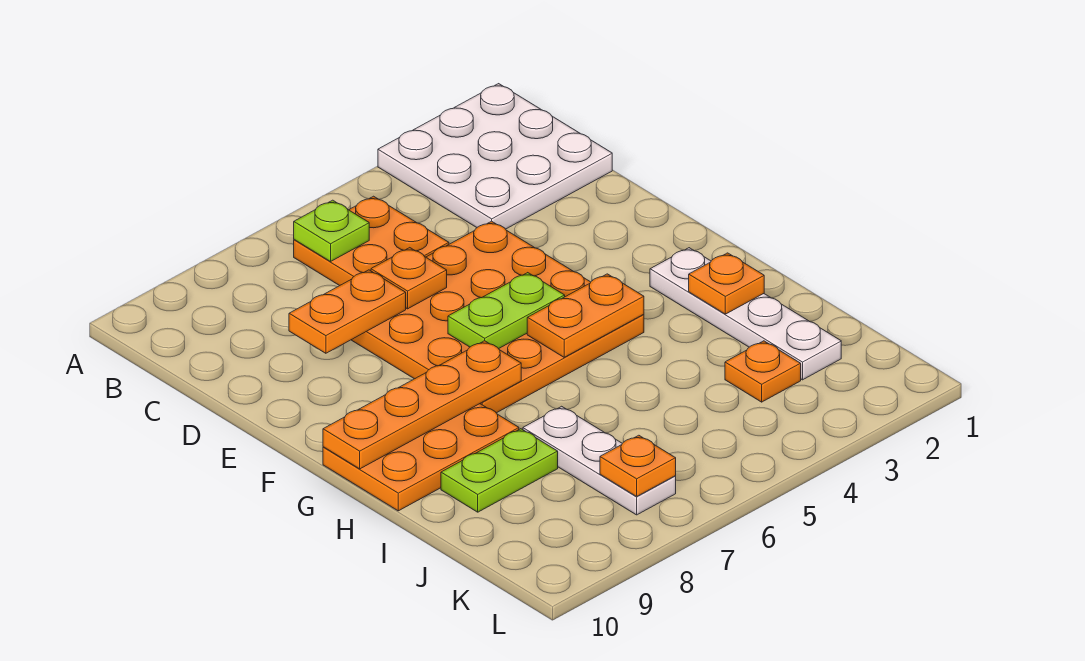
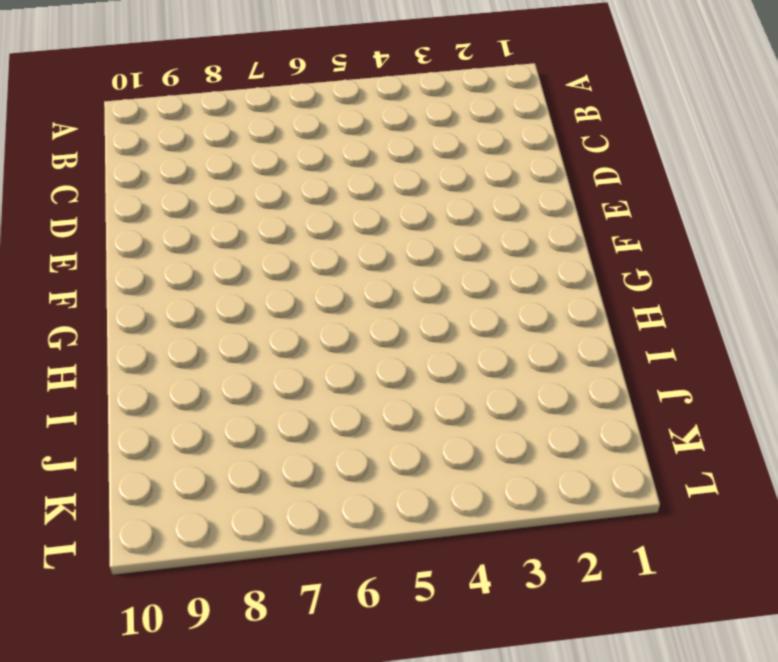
none -> white plate A1:C3 level 1
none -> orange plate B5:C6 level 1
none -> orange plate D4:G7 level 1

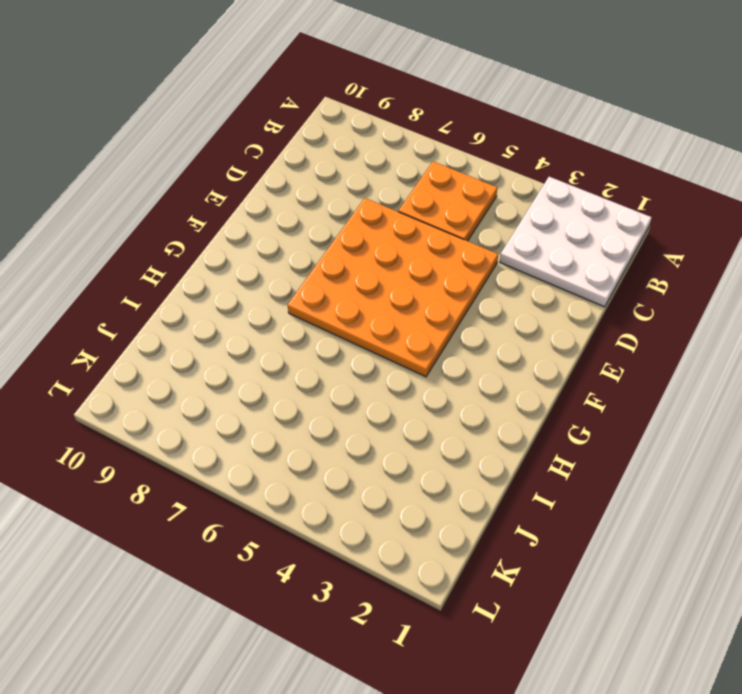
none -> white plate G2:J2 level 1
none -> orange plate G8:H10 level 1
none -> white plate I7:K7 level 1

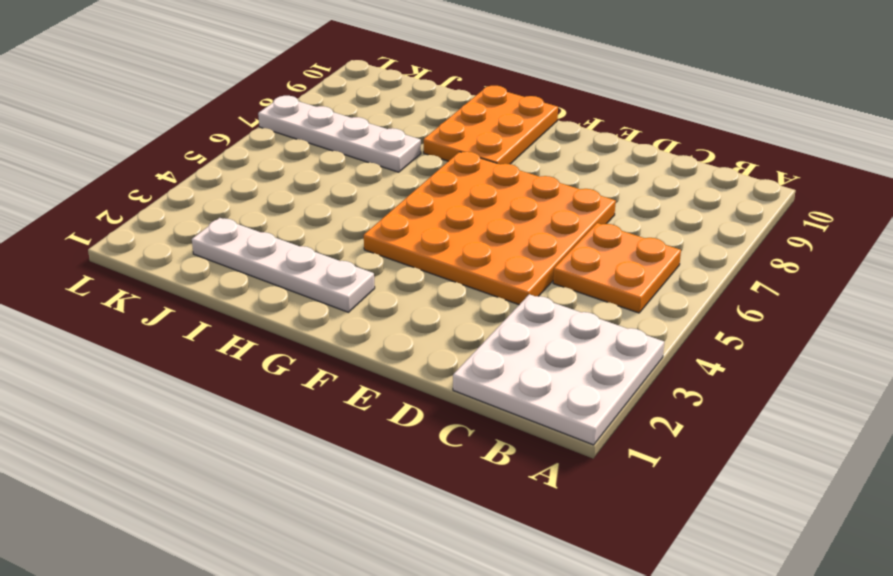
white plate I7:L7 level 1 -> white plate I7:K7 level 1
none -> lime plate I8:I9 level 1
none -> orange plate J3 level 1
none -> lime plate B6 level 2

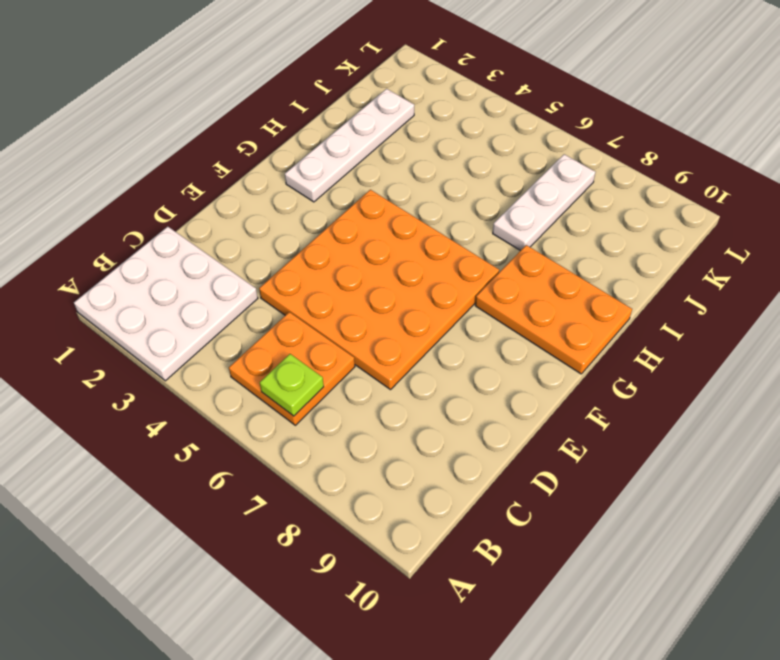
none -> lime plate I8:I9 level 1
none -> orange plate J3 level 1
none -> orange plate D6 level 2

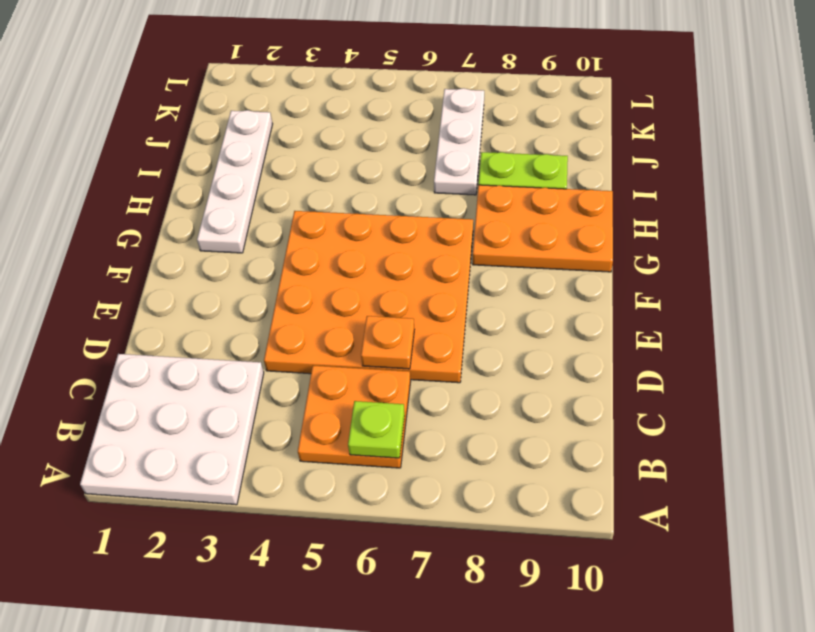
none -> orange plate J3 level 1
none -> orange plate D7:D8 level 2
none -> lime plate F5:F6 level 2

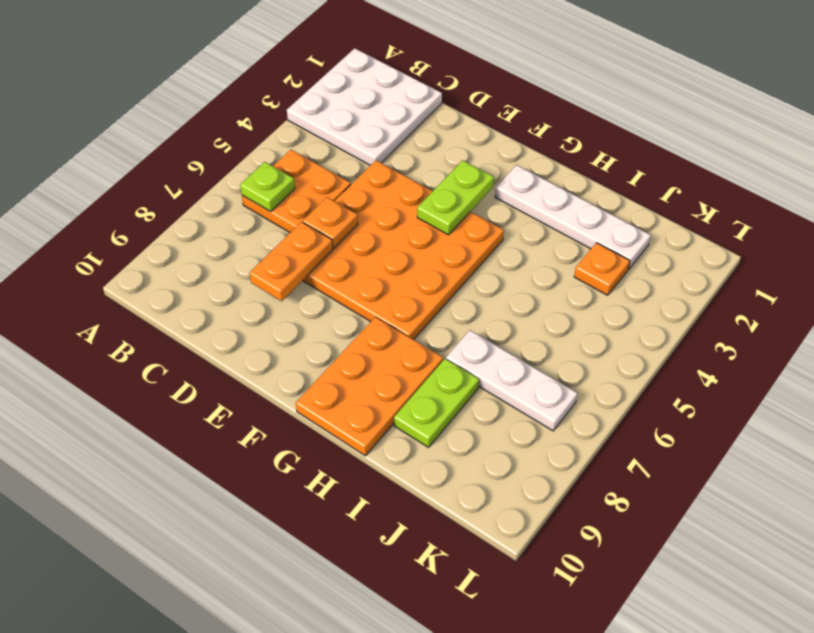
lime plate F3:F4 level 2 -> lime plate F5:F6 level 2
none -> orange plate G4:G5 level 2
none -> orange plate G7:G10 level 2
none -> orange plate H2 level 2

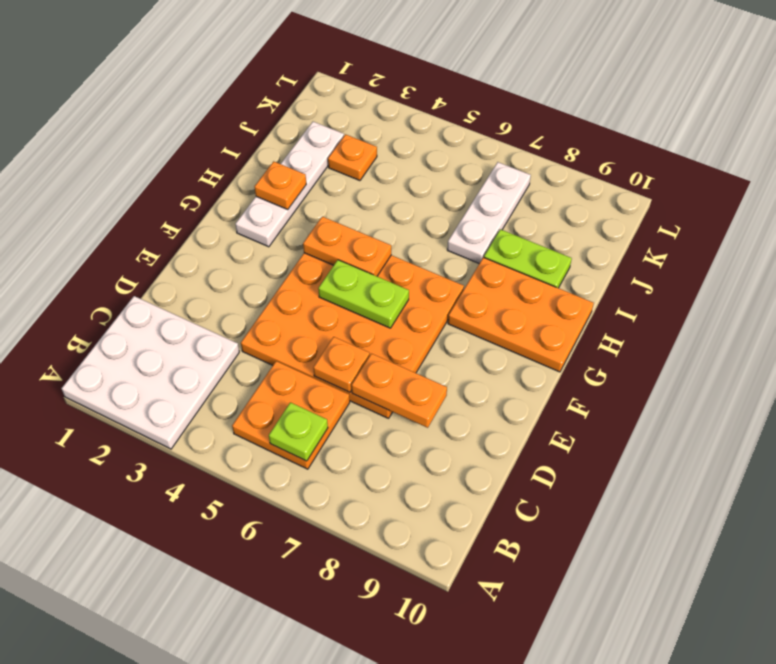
none -> orange plate G7:G10 level 2
none -> orange plate K7 level 2

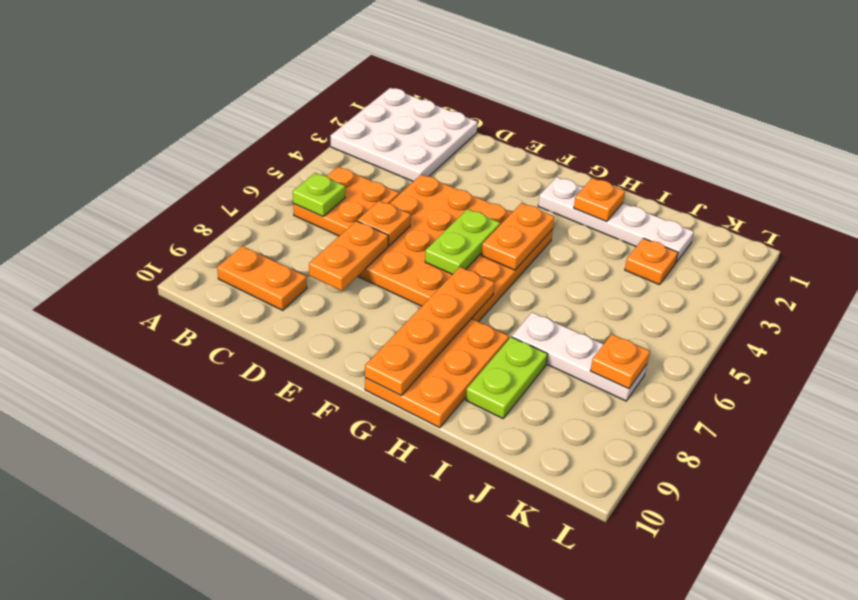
orange plate B9:C9 level 1 -> none

